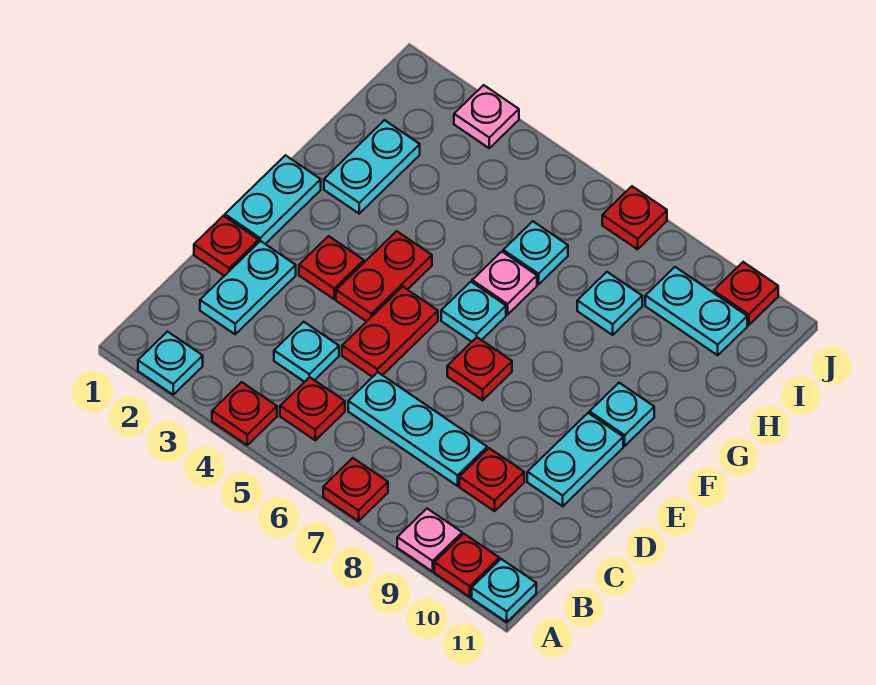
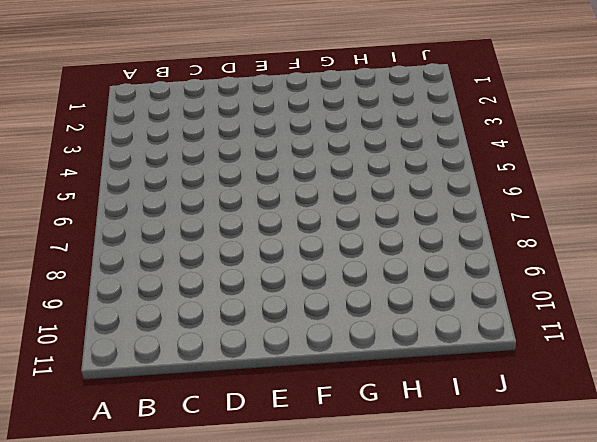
none -> cyan plate A2 level 1
none -> red plate A4 level 1
none -> red plate A7 level 1

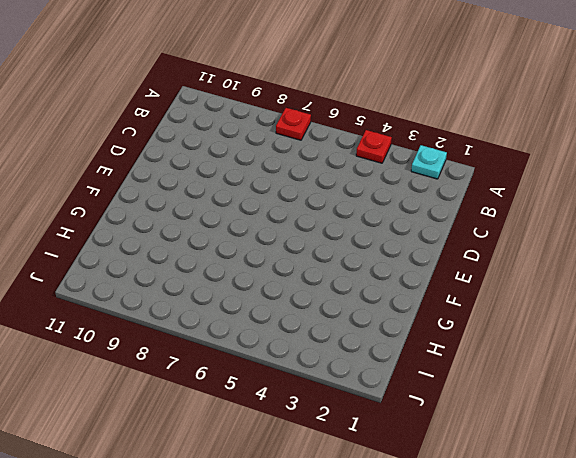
none -> pink plate A9 level 1
none -> red plate A10 level 1
none -> cyan plate A11 level 1

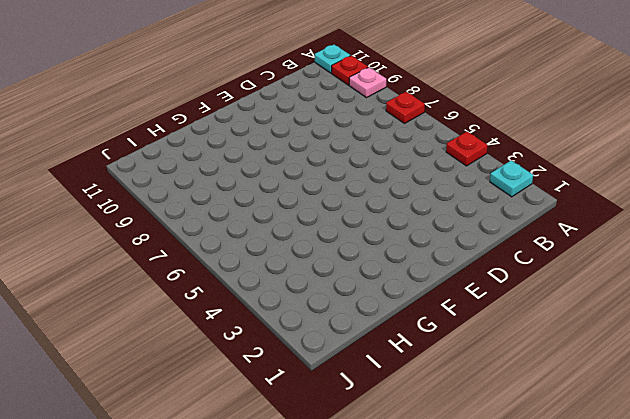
none -> red plate B5 level 1
none -> cyan plate C2:D2 level 1
none -> cyan plate C4 level 1

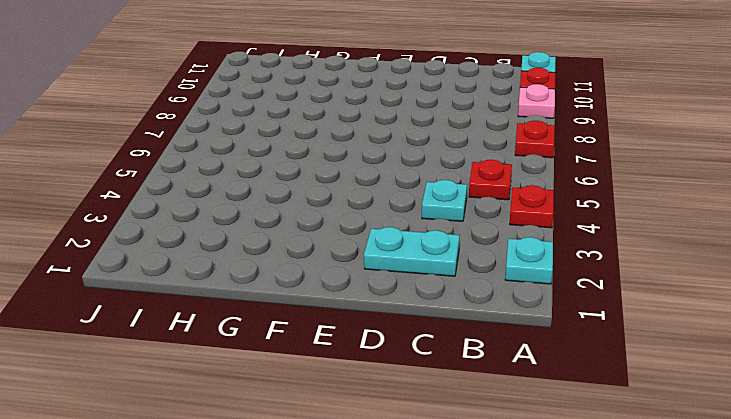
none -> cyan plate C6:C8 level 1
none -> red plate C9 level 1
none -> red plate D1 level 1

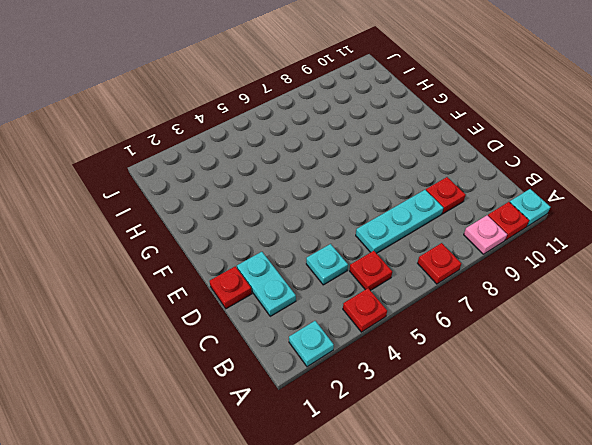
none -> red plate D5:E5 level 1
none -> cyan plate D10:E10 level 1
none -> cyan plate E1:F1 level 1

